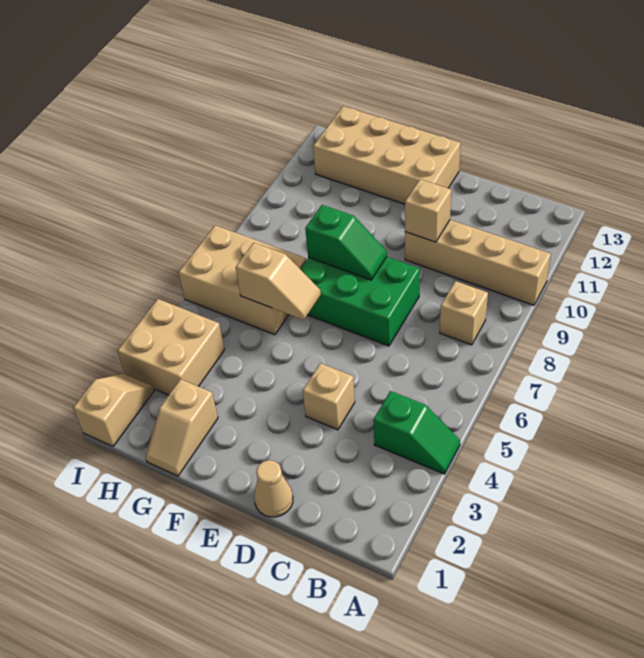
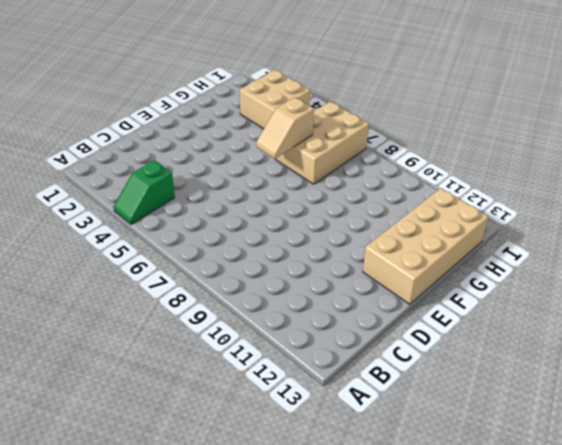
none -> tan brick A10:D10 level 1
none -> tan brick B8 level 1
none -> tan cone D1 level 1

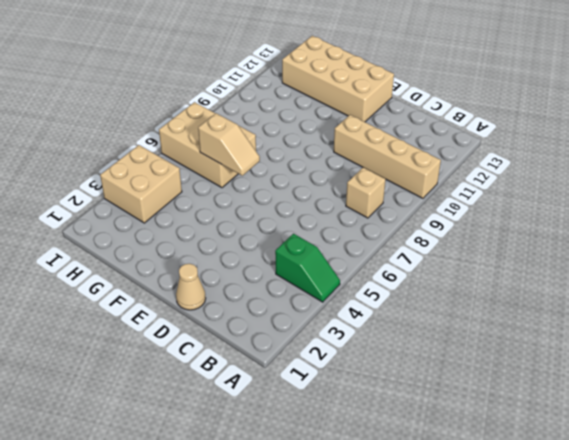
none -> tan brick D4 level 1
none -> green brick D7:F8 level 1
none -> tan slope G1:G2 level 1 top 2

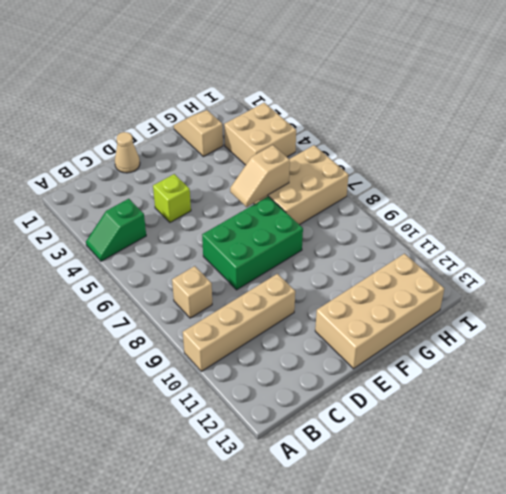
lime brick D4 level 1 -> tan brick D4 level 1
none -> tan slope I1:I2 level 1 top 1
none -> tan brick D10 level 2
none -> green slope E8:F8 level 2 top F

